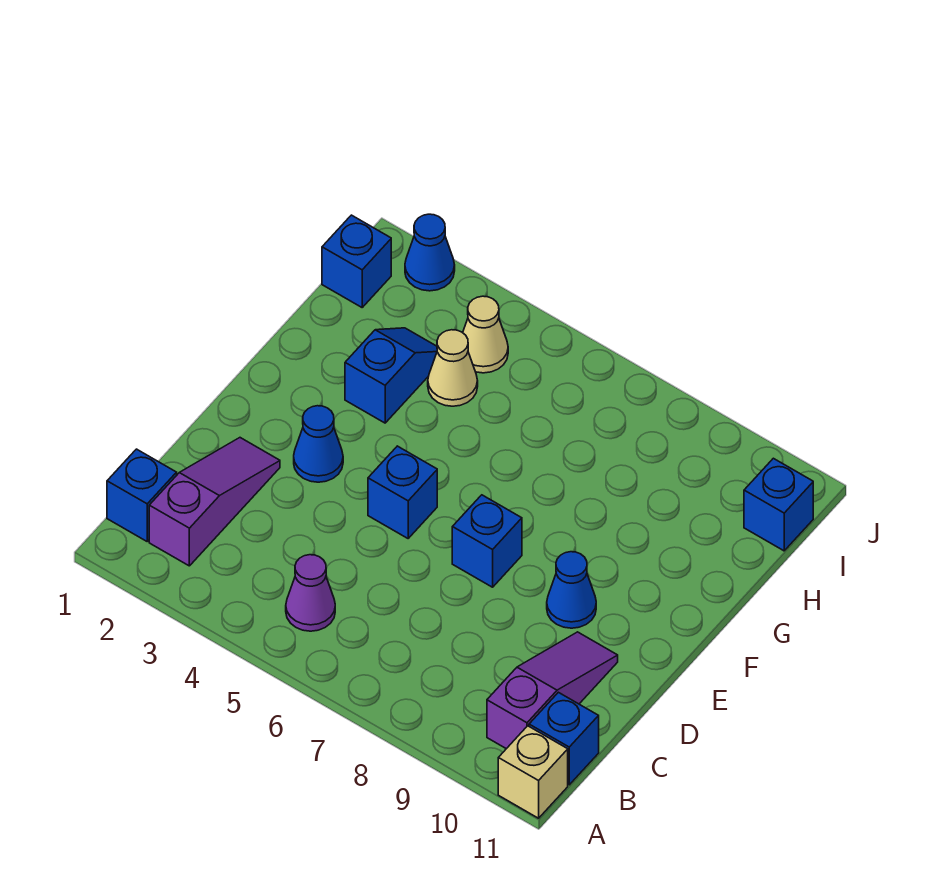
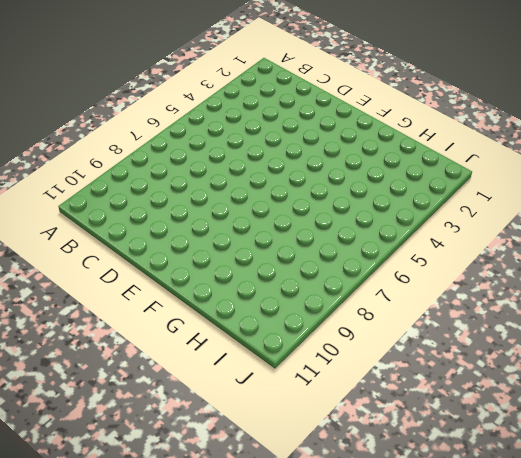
none -> tan brick A11 level 1
none -> blue brick B1 level 1
none -> purple slope B2:D2 level 1 top B

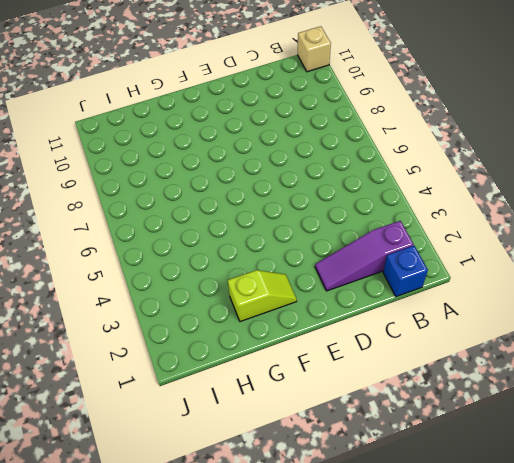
lime slope F2:G2 level 1 top G -> none
none -> purple cone B5 level 1
none -> purple slope B10:D10 level 1 top B
none -> blue brick B11 level 1

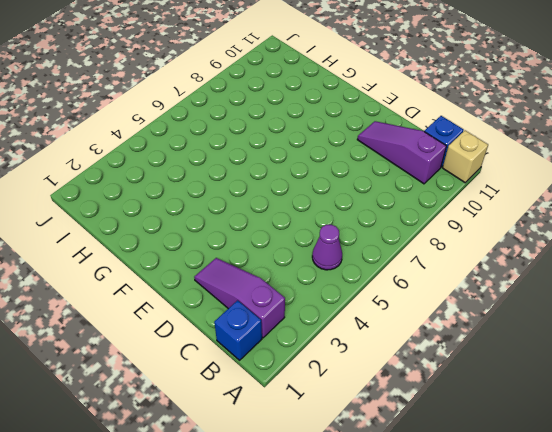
none -> blue cone E3 level 1
none -> blue brick E5 level 1
none -> blue brick E7 level 1

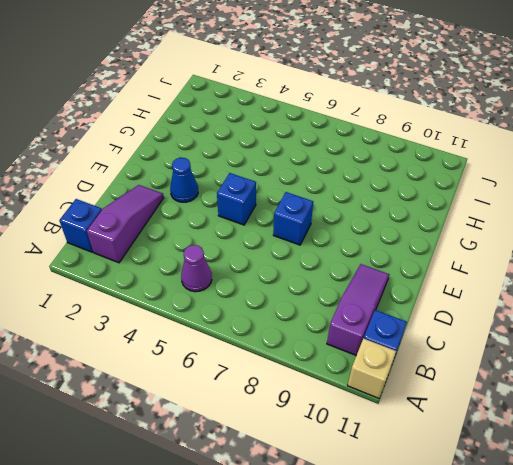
none -> blue cone E9 level 1
none -> blue slope G3:H3 level 1 top G
none -> tan cone H4 level 1

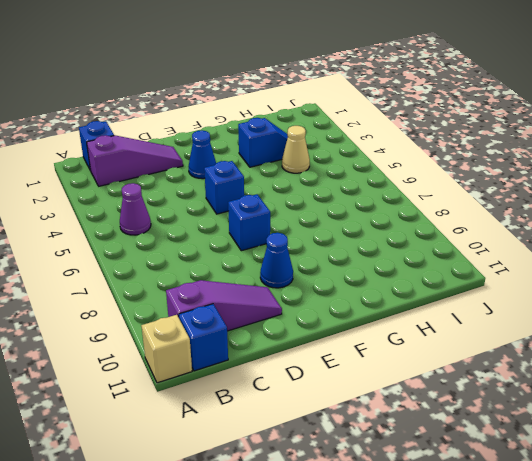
none -> blue brick I1 level 1
none -> tan cone I4 level 1
none -> blue brick I11 level 1

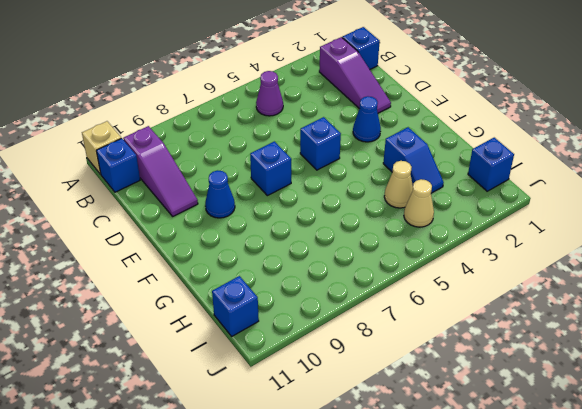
none -> blue cone J2 level 1

